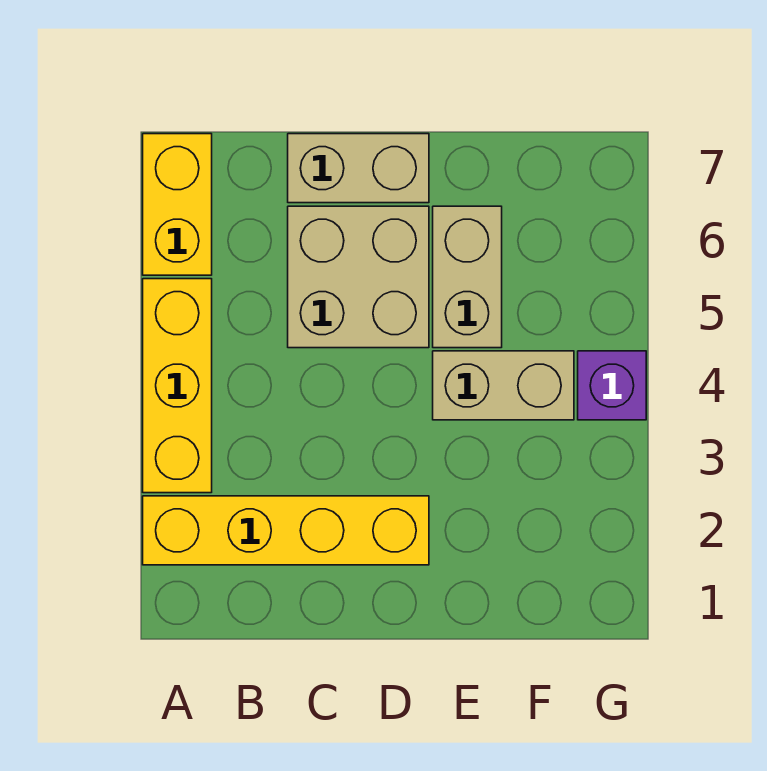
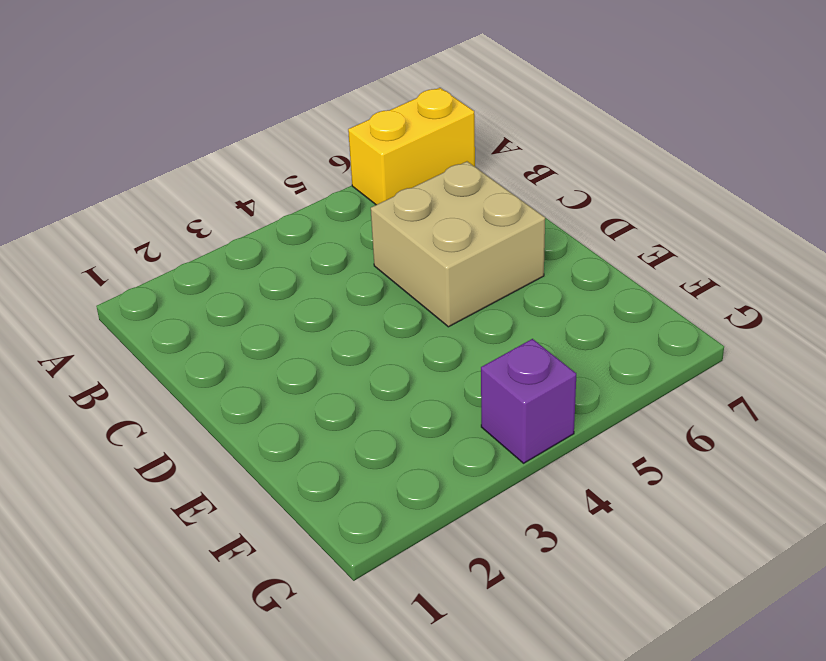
none -> yellow brick A2:D2 level 1
none -> yellow brick A3:A5 level 1

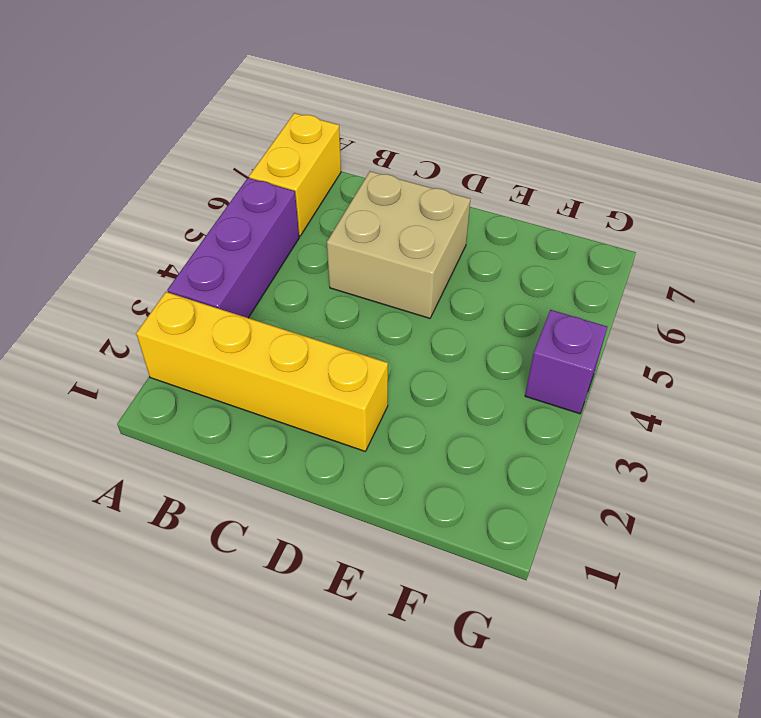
purple brick A3:A5 level 1 -> yellow brick A3:A5 level 1
none -> tan brick C7:D7 level 1
none -> tan brick E4:F4 level 1

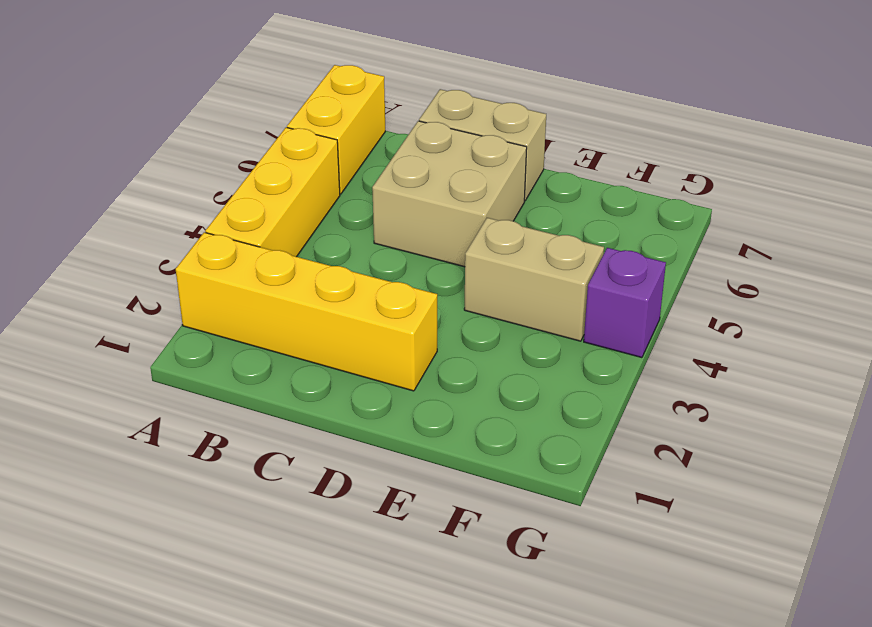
none -> tan brick E5:E6 level 1

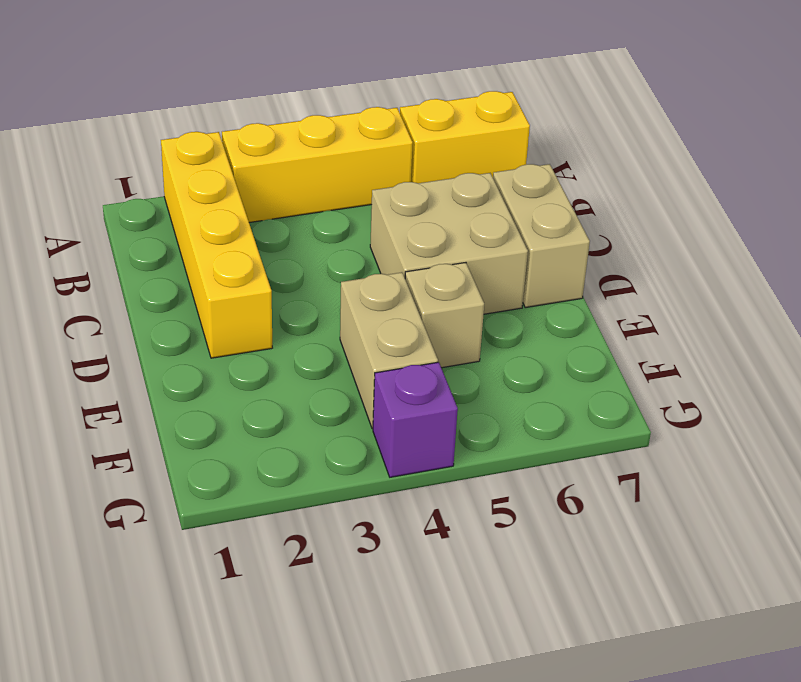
tan brick E5 level 1 -> tan brick E5:E6 level 1

